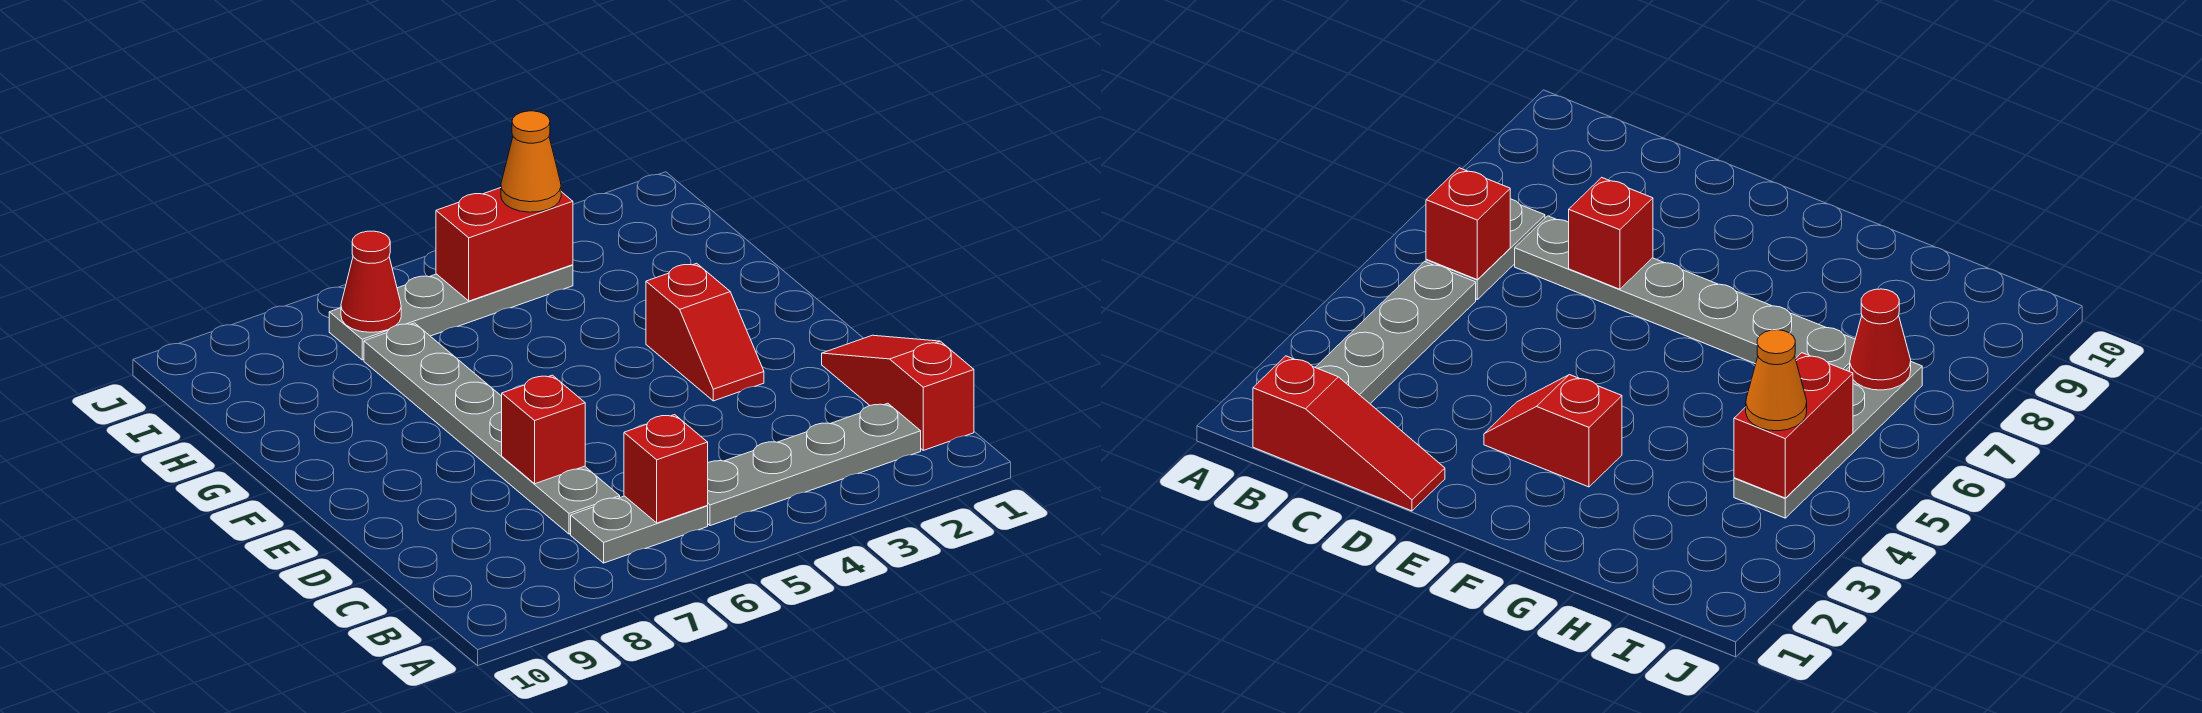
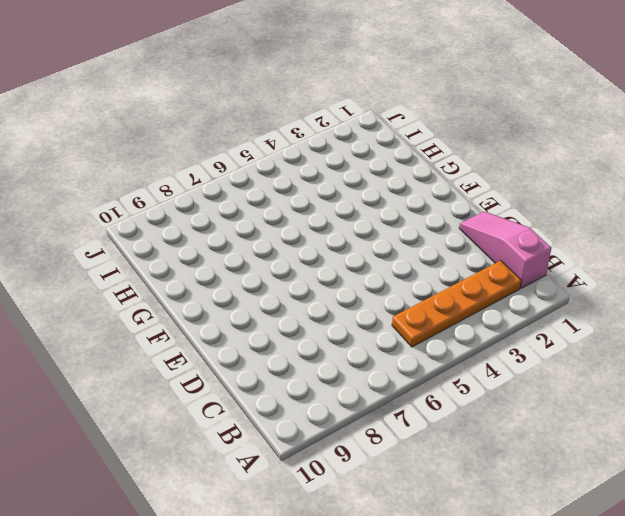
pink slope B1:D1 level 1 top B -> red slope B1:D1 level 1 top B
orange plate B2:B5 level 1 -> grey plate B2:B5 level 1
none -> grey plate B6:B7 level 1
none -> grey plate C7:H7 level 1

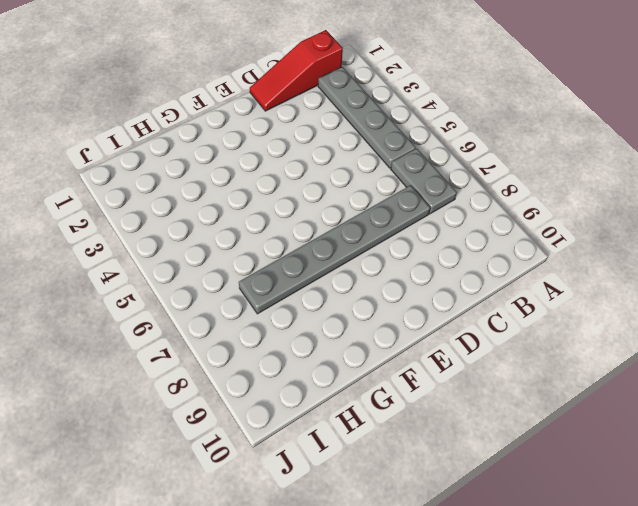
none -> red slope E3:F3 level 1 top F
none -> grey plate I4:I7 level 1

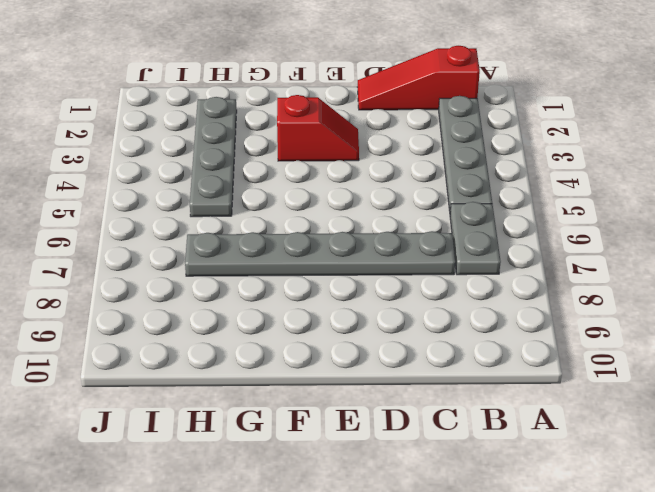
grey plate H2:H5 level 1 -> grey plate I4:I7 level 1
none -> red brick B6 level 2
none -> red brick D7 level 2

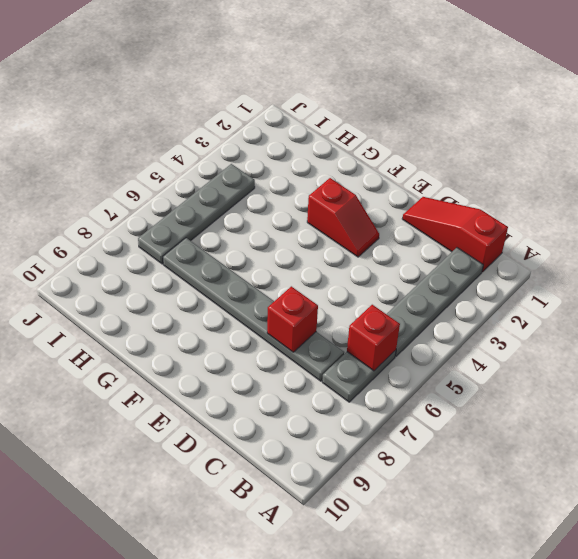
none -> red brick I4:I5 level 2
none -> red cone I7 level 2

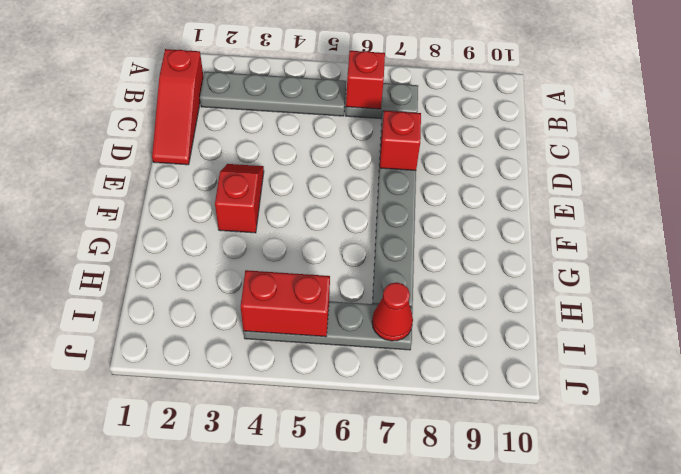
none -> orange cone I4 level 3

